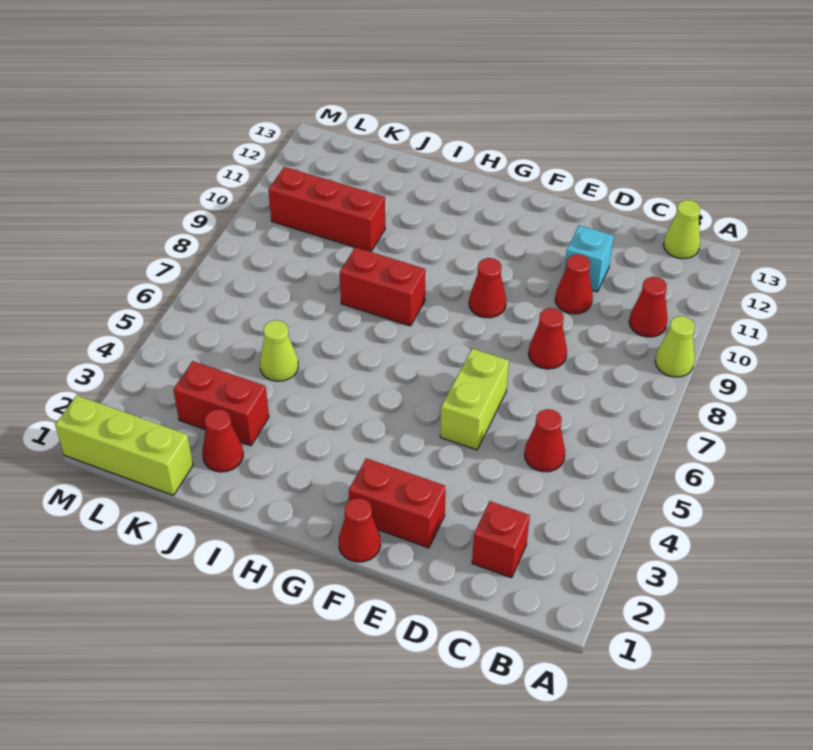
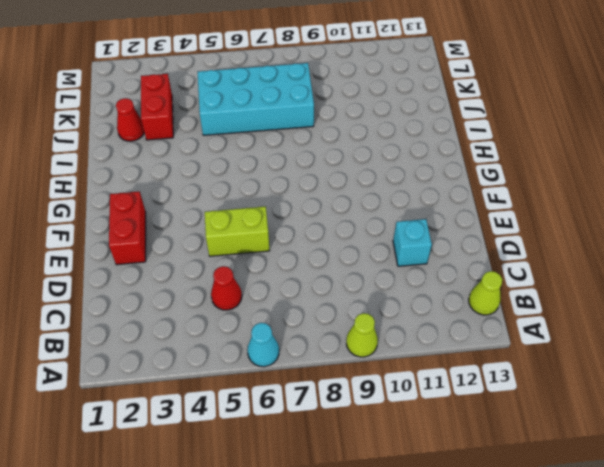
cyan cone A6 level 1 -> none
cyan brick J5:K8 level 1 -> lime cone J5 level 1
none -> red cone B10 level 1
none -> red brick C2 level 1
none -> red cone D8 level 1

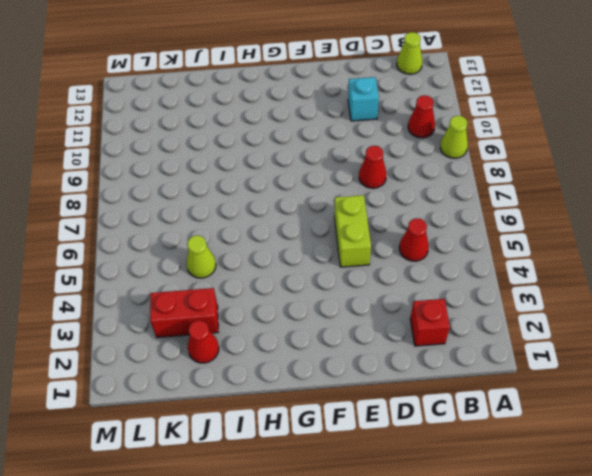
none -> red cone D10 level 1
none -> red brick E2:F2 level 1
none -> red cone F1 level 1

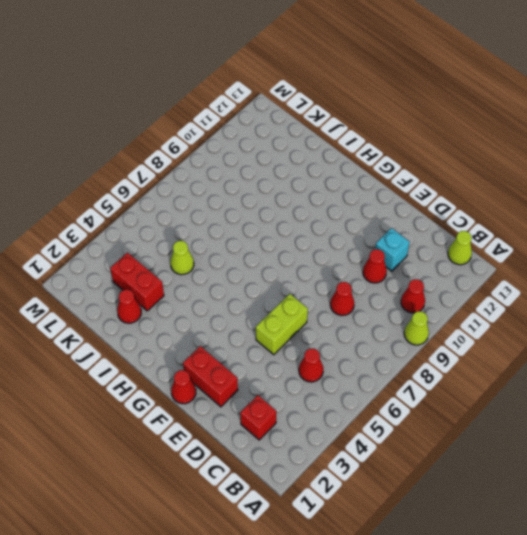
none -> red cone F9 level 1
none -> red brick H8:I8 level 1
none -> red brick J10:L10 level 1

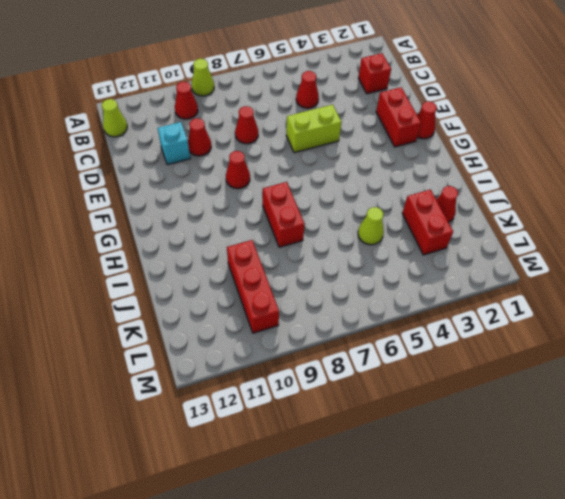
none -> lime brick K1:M1 level 1

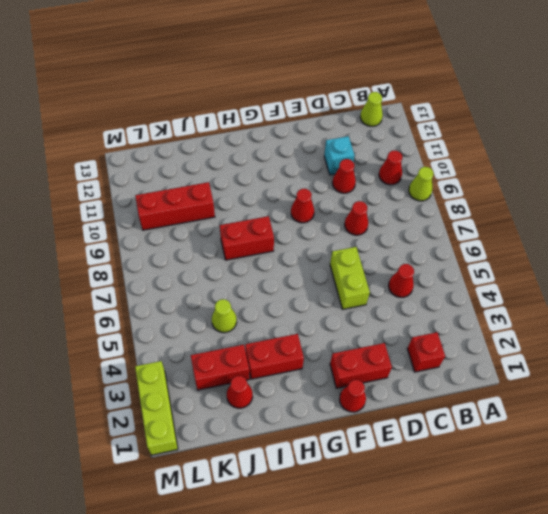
red brick H3:I3 level 1 -> none
lime brick M1:M3 level 1 -> lime brick K1:M1 level 1

